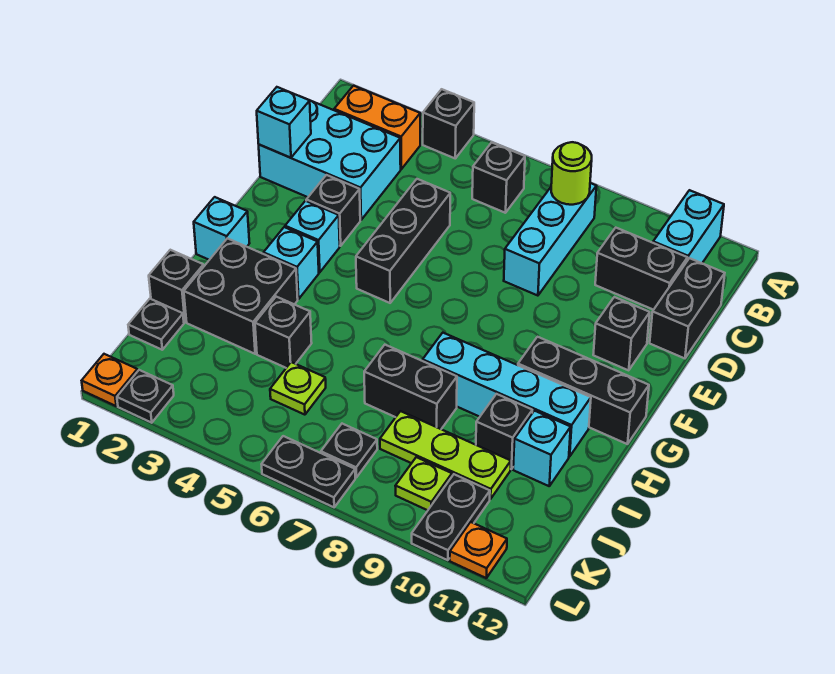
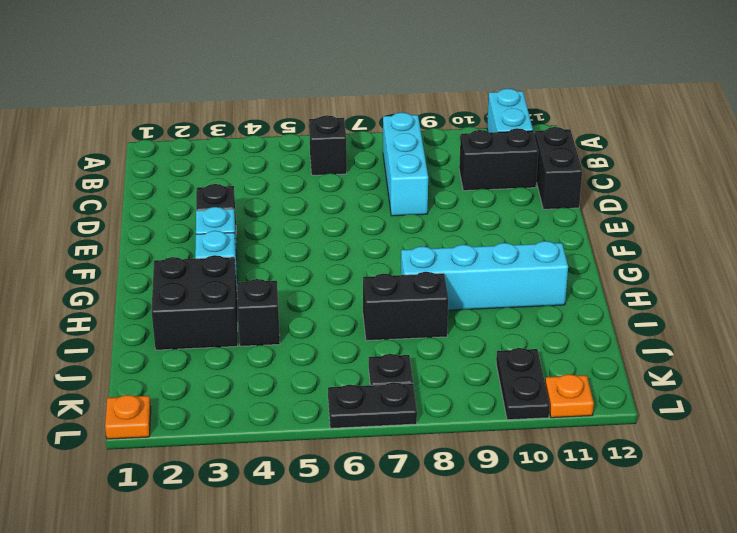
none -> black brick A4 level 1
none -> orange brick B2:B3 level 1
none -> cyan brick C1:D3 level 1
none -> black brick D5:F5 level 1

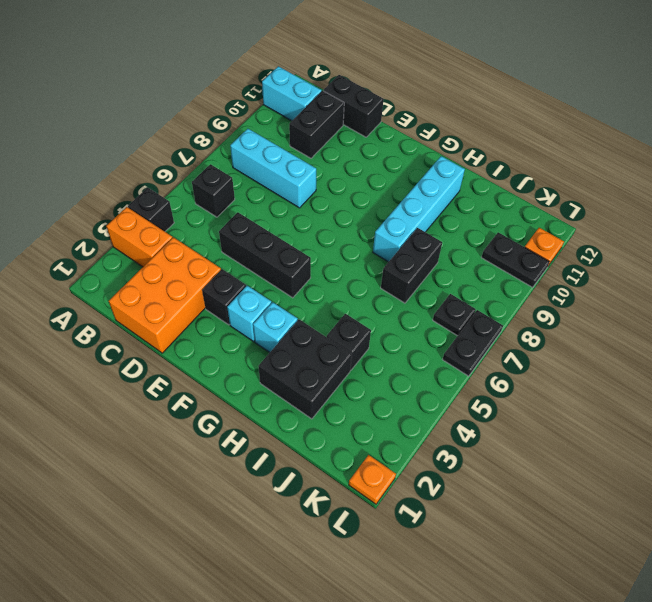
orange brick A3:B3 level 1 -> orange brick B2:B3 level 1
orange brick C1:D3 level 1 -> cyan brick C1:D3 level 1
none -> black brick E11 level 1
none -> cyan brick G1 level 1
none -> black brick G10:G12 level 1
none -> black brick I1 level 1

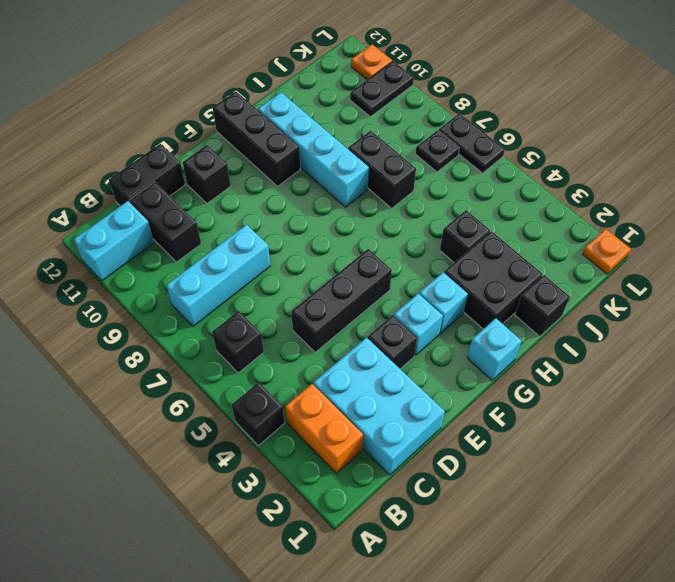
none -> black brick I10 level 1
none -> cyan brick I11 level 1
none -> black plate J1 level 1
none -> lime plate J5 level 1

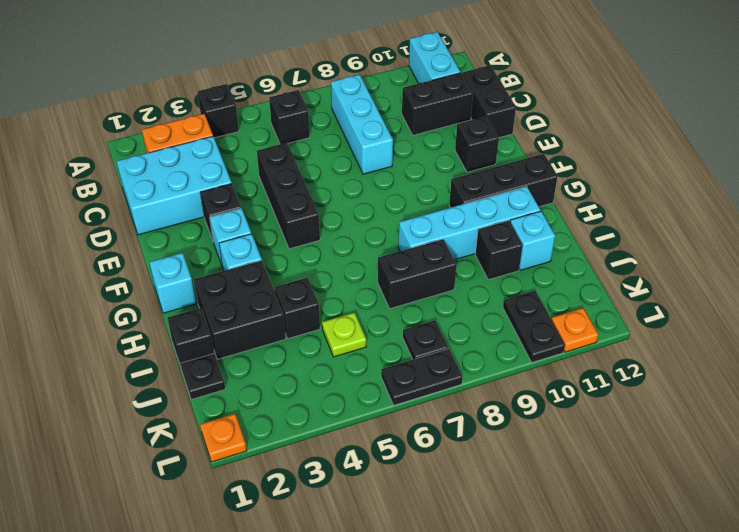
none -> lime plate J8:J10 level 1
none -> lime plate K9 level 1
none -> black plate L2 level 1
none -> lime round brick B8 level 2

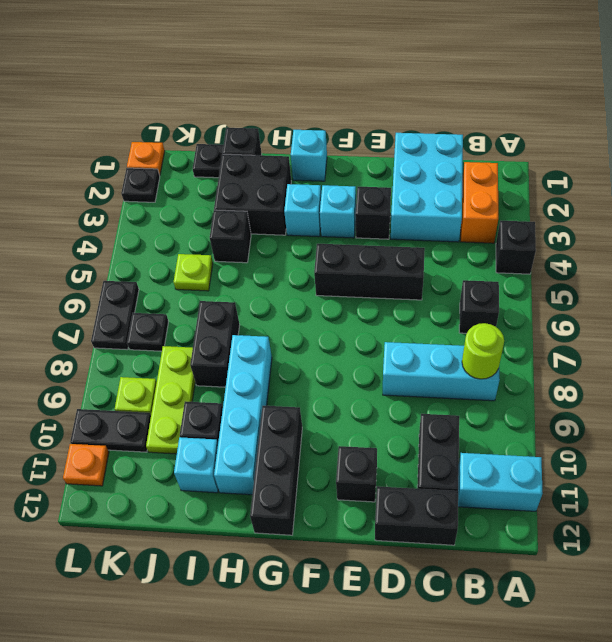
none -> cyan brick D1 level 2

